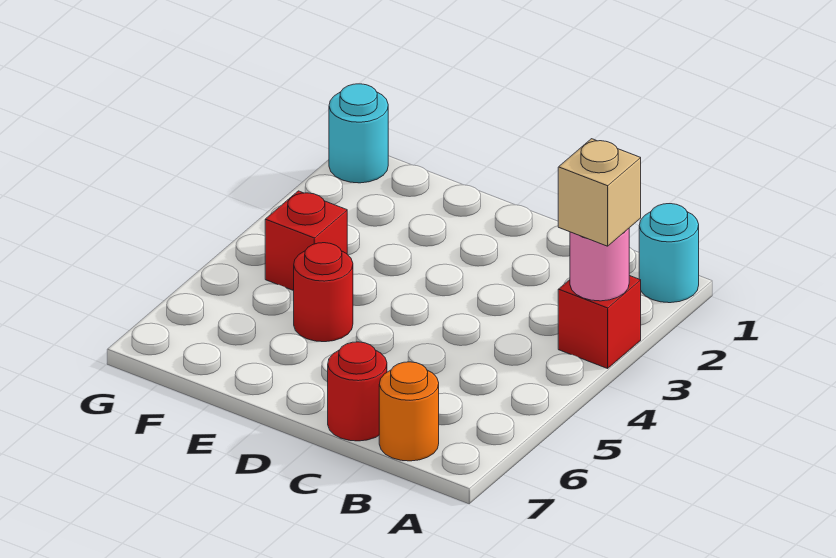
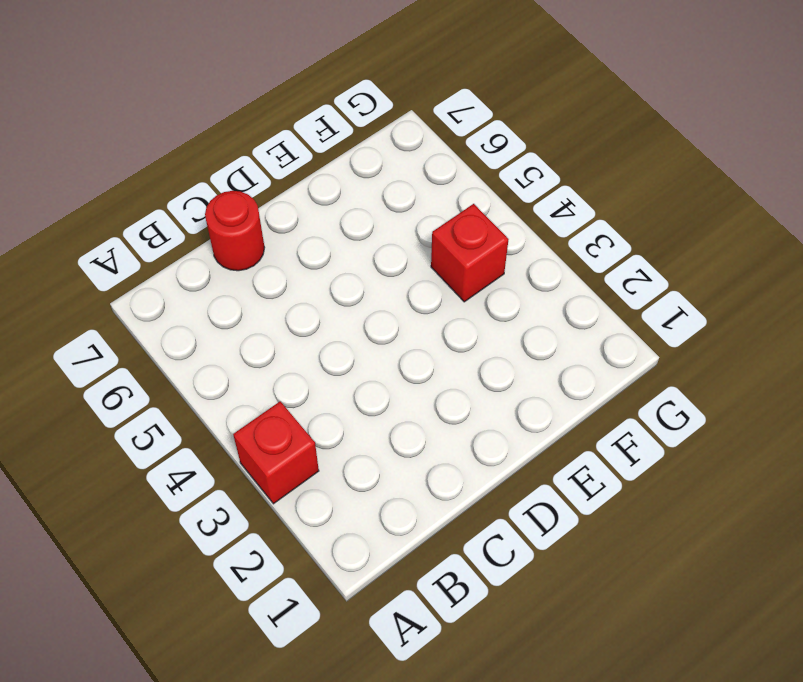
none -> cyan round brick A1 level 1
none -> orange round brick B7 level 1

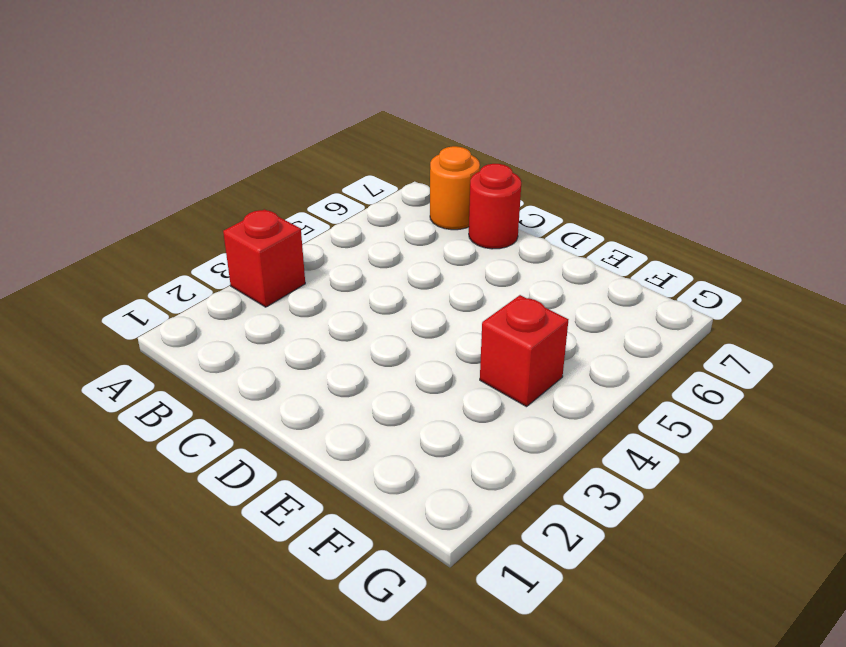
none -> cyan round brick A1 level 1
none -> red round brick E5 level 1

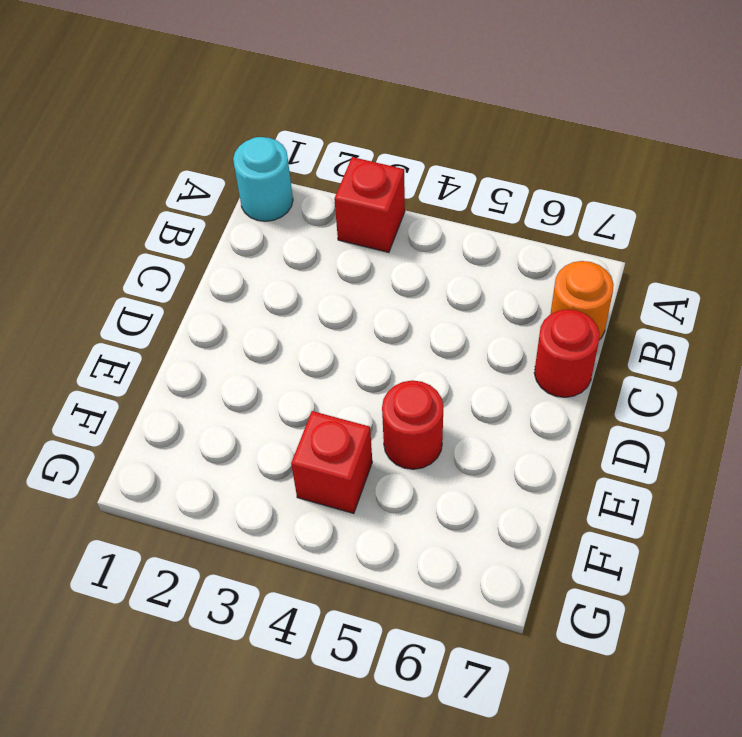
none -> cyan round brick G1 level 1
none -> pink round brick A3 level 2

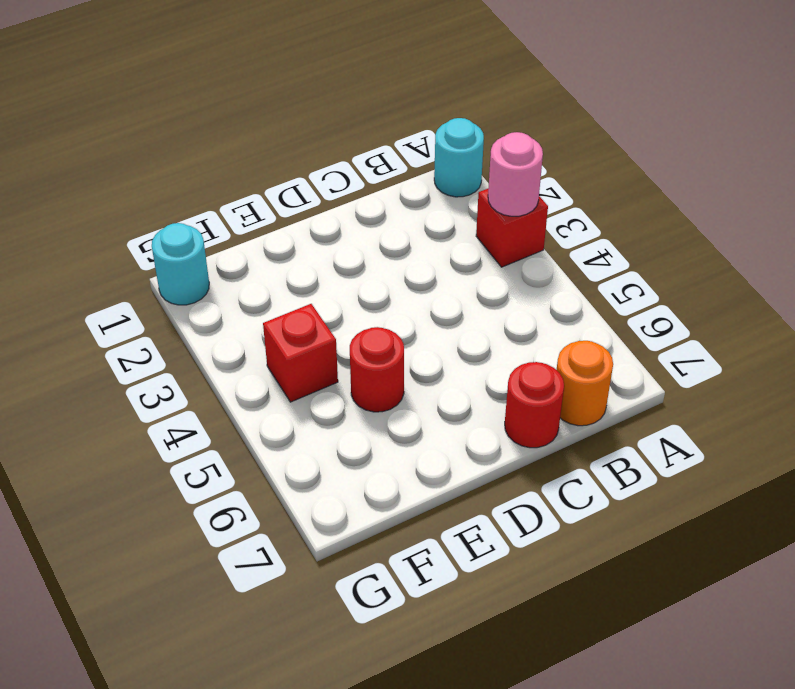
none -> tan brick A3 level 3

